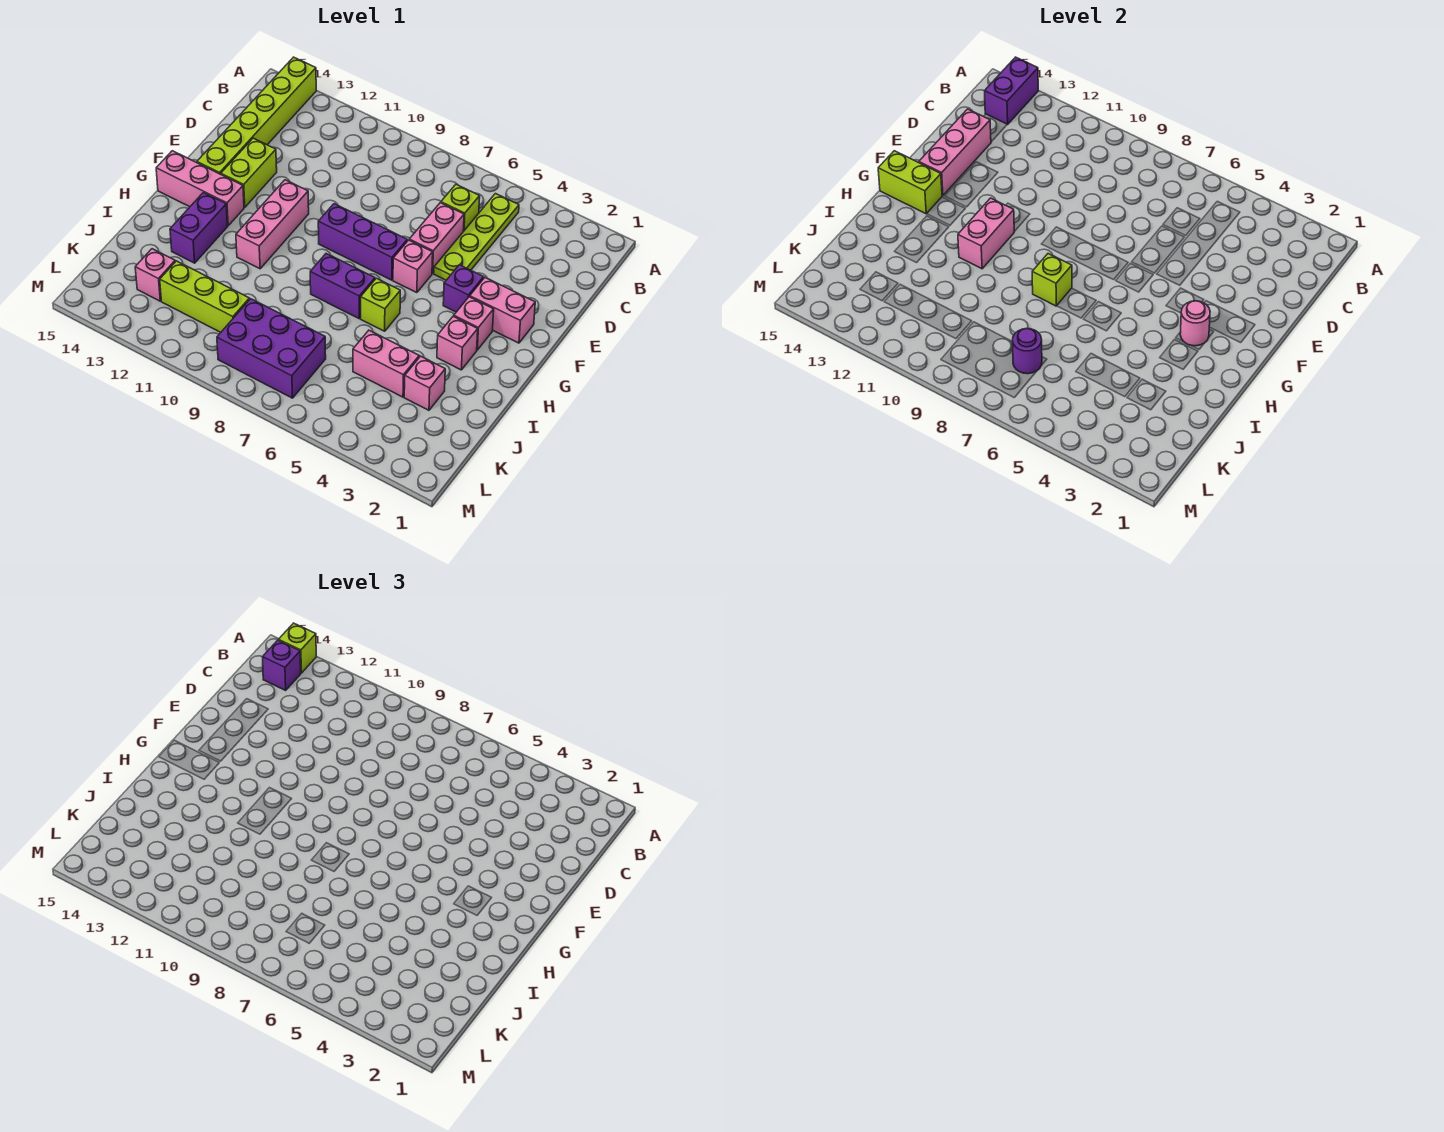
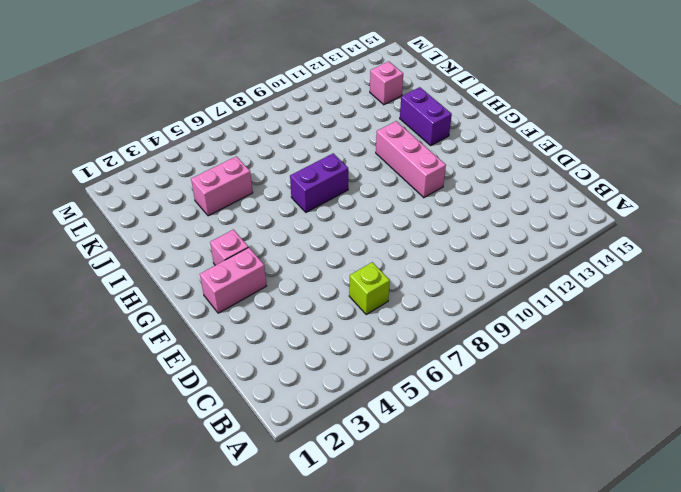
none -> lime brick A14:F14 level 1
none -> lime plate B5:E5 level 1
none -> pink brick D6:E6 level 1
none -> lime brick E13:F13 level 1

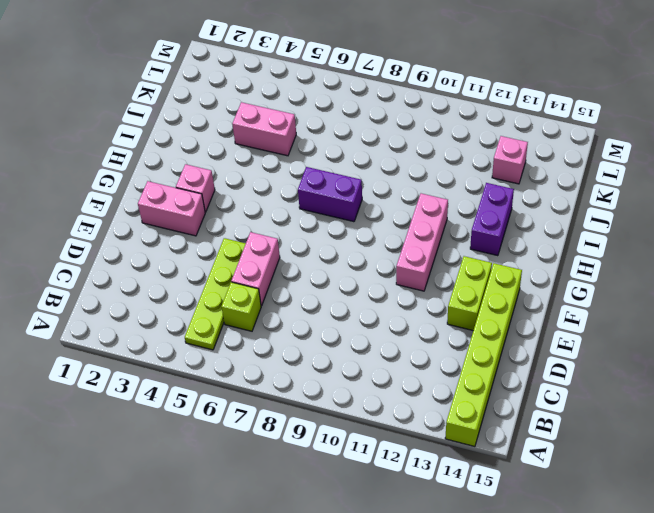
none -> purple brick F4 level 1
none -> pink brick F6 level 1
none -> purple brick F7:F9 level 1
none -> pink brick G13:G15 level 1

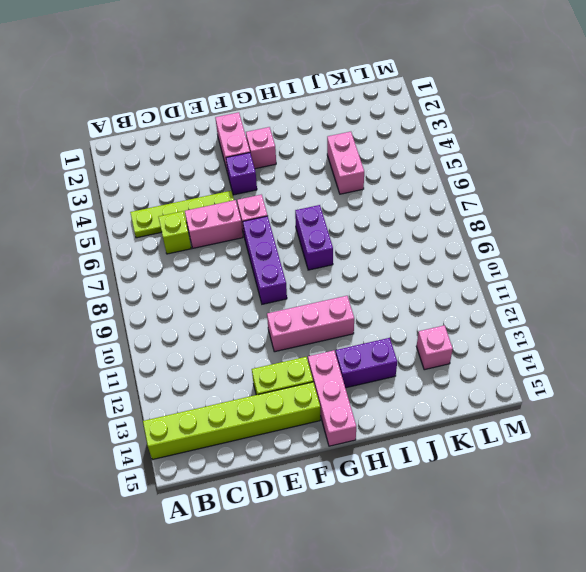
none -> pink brick H3 level 1
none -> lime brick H6 level 1
none -> pink brick J3 level 1
none -> purple brick K7:L9 level 1

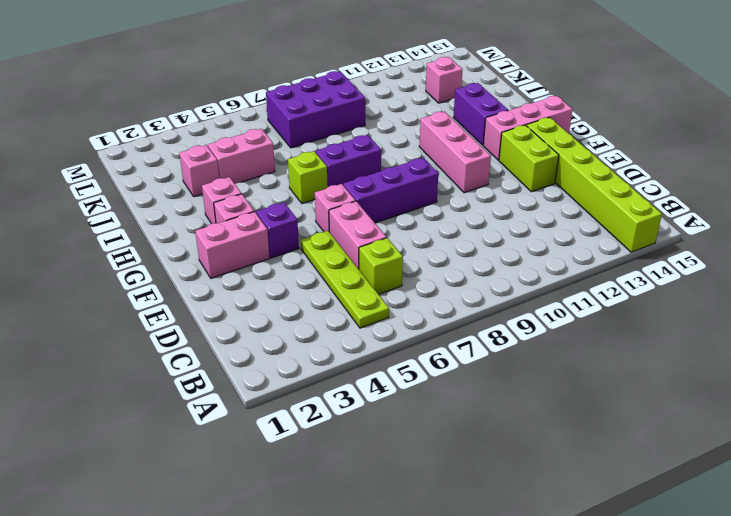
none -> lime brick K10:K12 level 1
none -> purple brick A14:B14 level 2
none -> pink brick D14:F14 level 2
none -> pink round brick G3 level 2

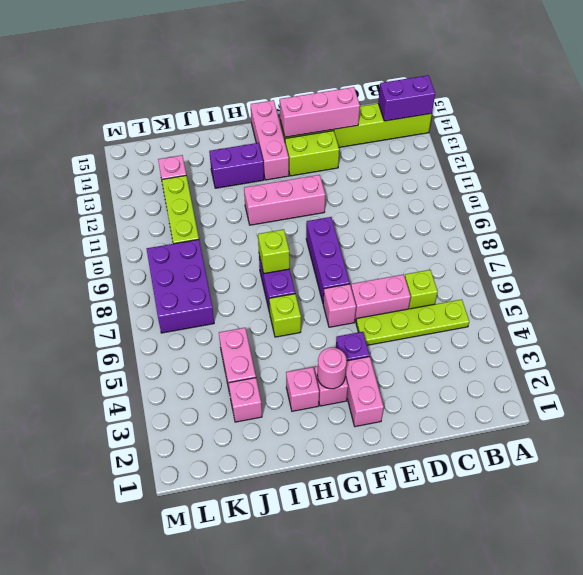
none -> pink brick G11:H11 level 2
none -> lime brick G14:G15 level 2
none -> purple round brick K7 level 2
none -> lime brick A14 level 3

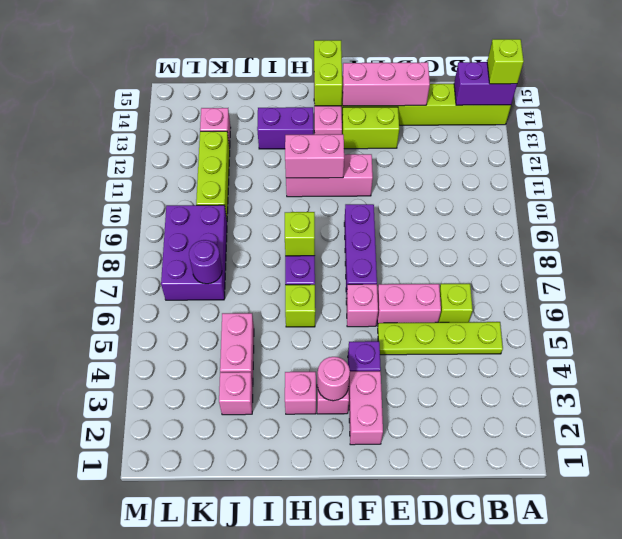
none -> purple brick B14 level 3

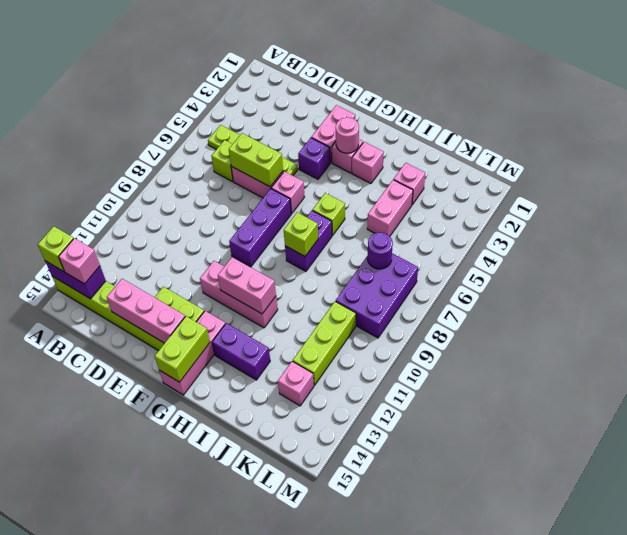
pink brick B14 level 3 -> purple brick B14 level 3
lime brick D6:E6 level 2 -> none

